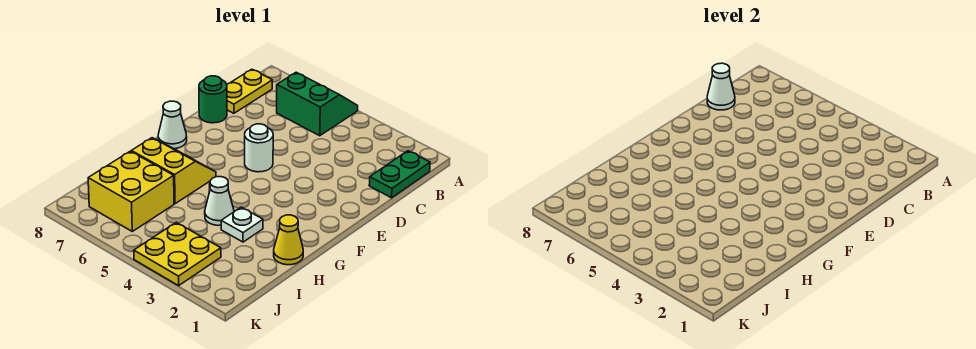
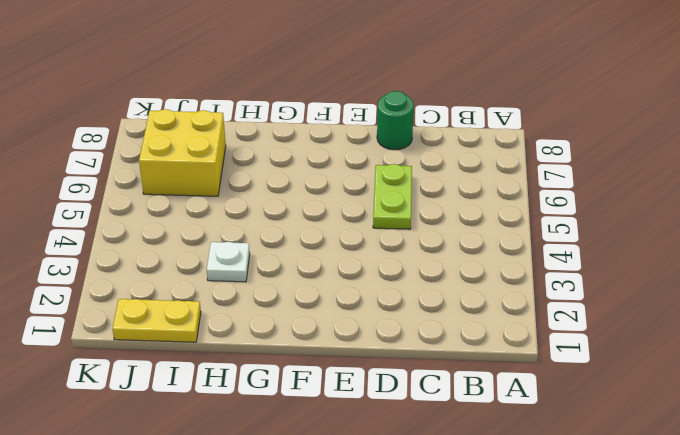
lime plate D5:D6 level 1 -> none
yellow plate I1:J1 level 1 -> yellow plate B8:C8 level 1
none -> green slope A5:B6 level 1 top B
none -> green plate B1:C1 level 1
none -> white round brick E5 level 1

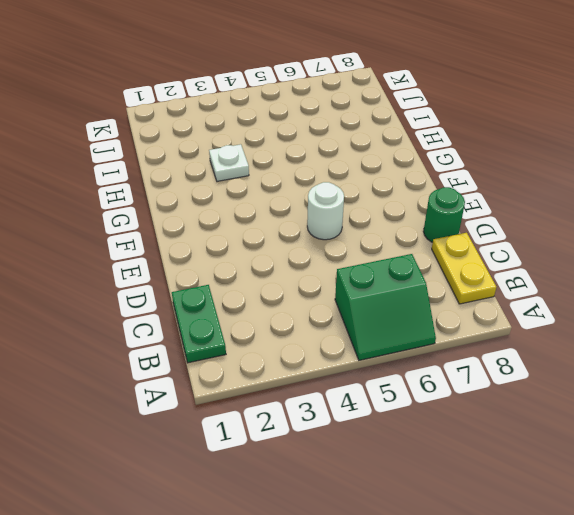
none -> white cone F8 level 1
none -> yellow slope G6:H7 level 1 top H
none -> yellow cone H1 level 1

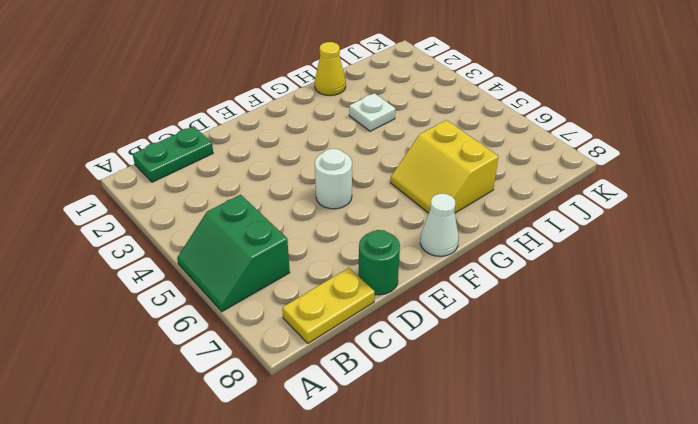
none -> white cone H4 level 1
none -> yellow brick I6:J7 level 1
none -> yellow plate J3:K4 level 1

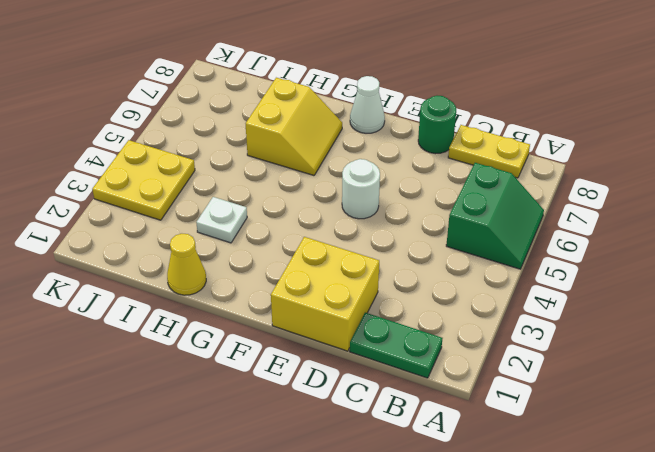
yellow brick D1:E2 level 1 -> yellow brick I6:J7 level 1
none -> white cone H4 level 1
none -> white cone C8 level 2

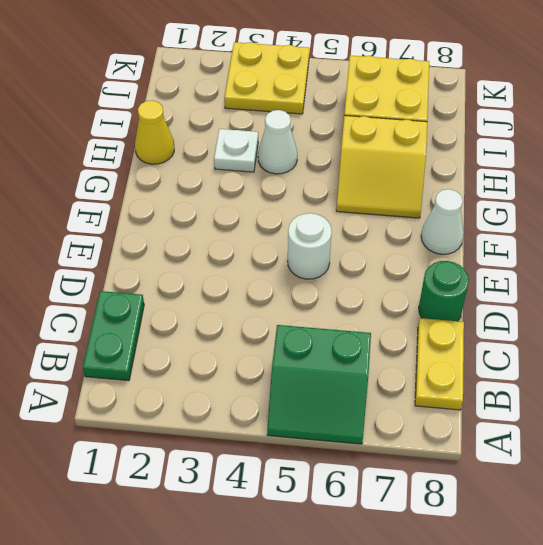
none -> white cone C8 level 2

